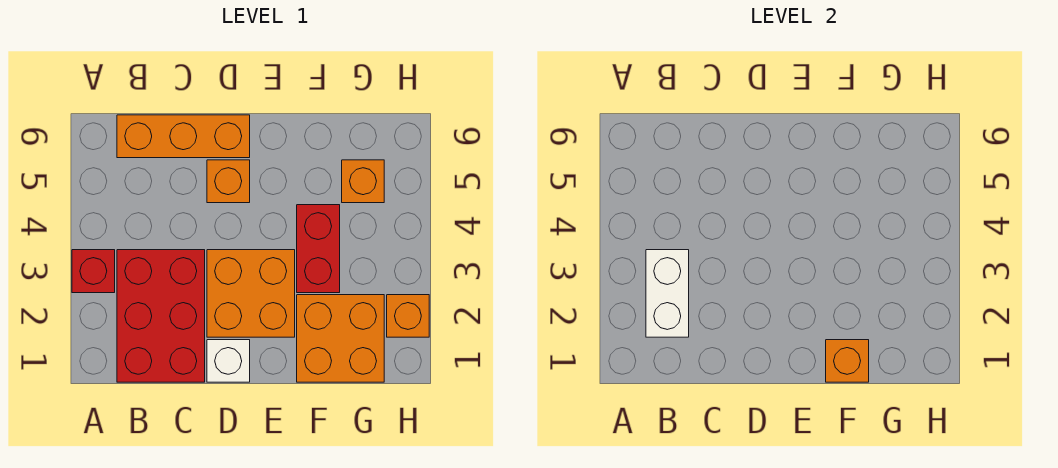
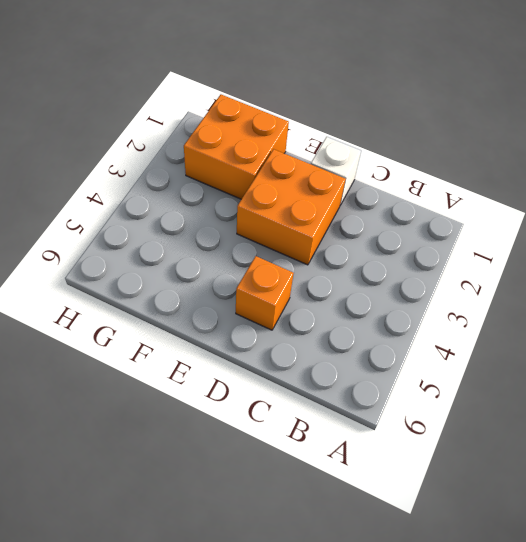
none -> red brick A3 level 1
none -> red brick B1:C3 level 1
none -> orange brick B6:D6 level 1

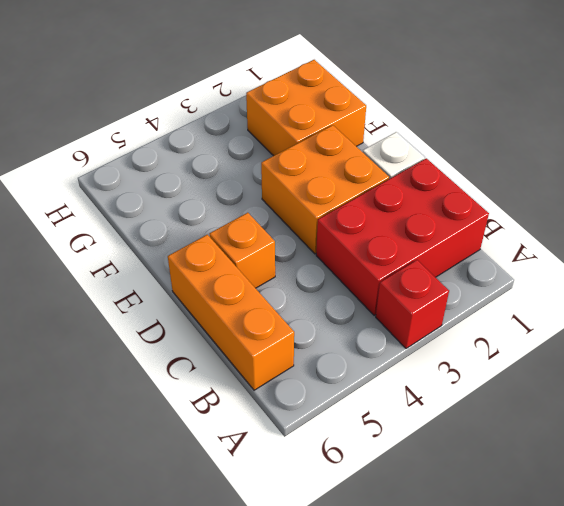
none -> red brick F3:F4 level 1
none -> orange brick G5 level 1
none -> orange brick H2 level 1

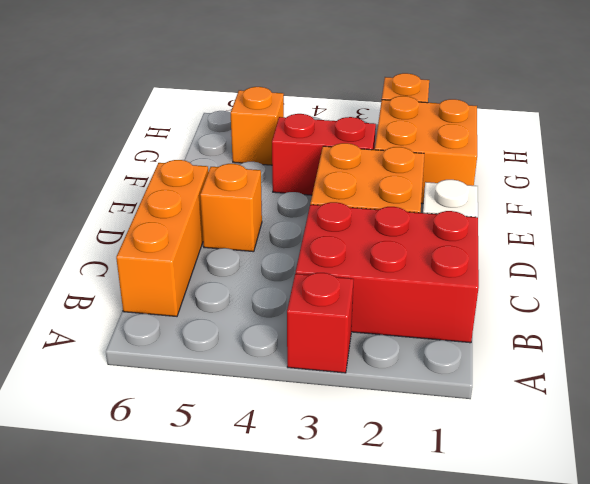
none -> white brick B2:B3 level 2
none -> orange brick F1 level 2

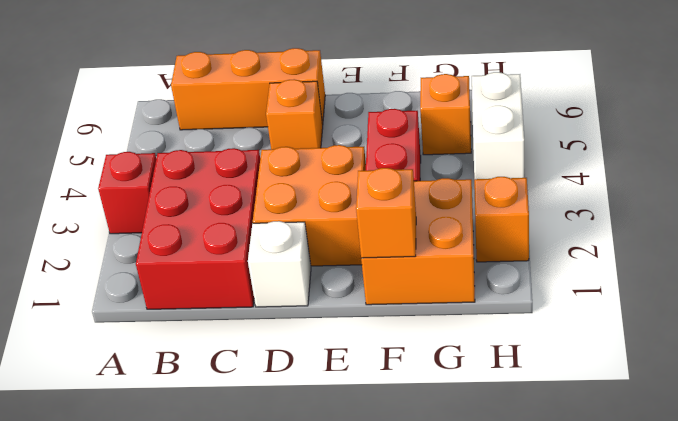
white brick H4:H5 level 1 -> white brick B2:B3 level 2

